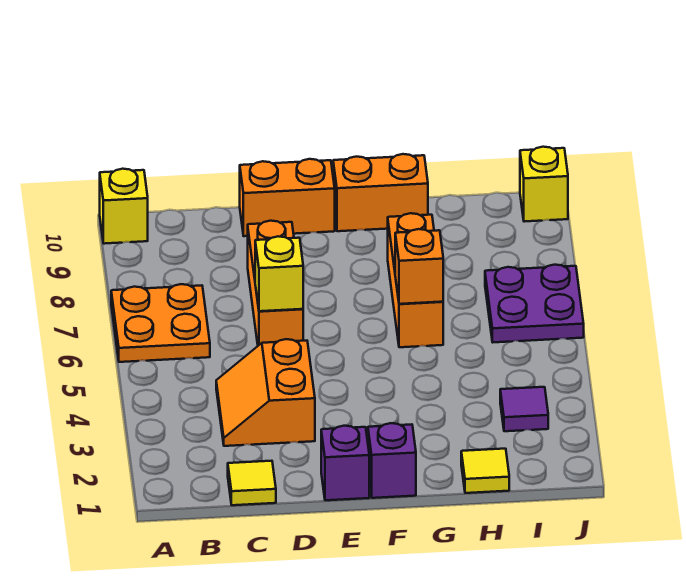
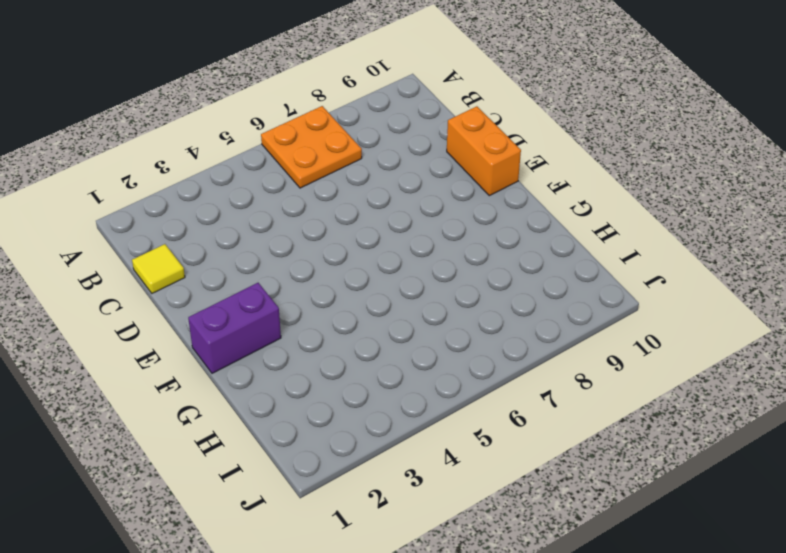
purple brick F1:F2 level 1 -> purple brick F1 level 1
none -> yellow brick A10 level 1
none -> orange slope C3:D4 level 1 top D
none -> orange brick D6:D8 level 1

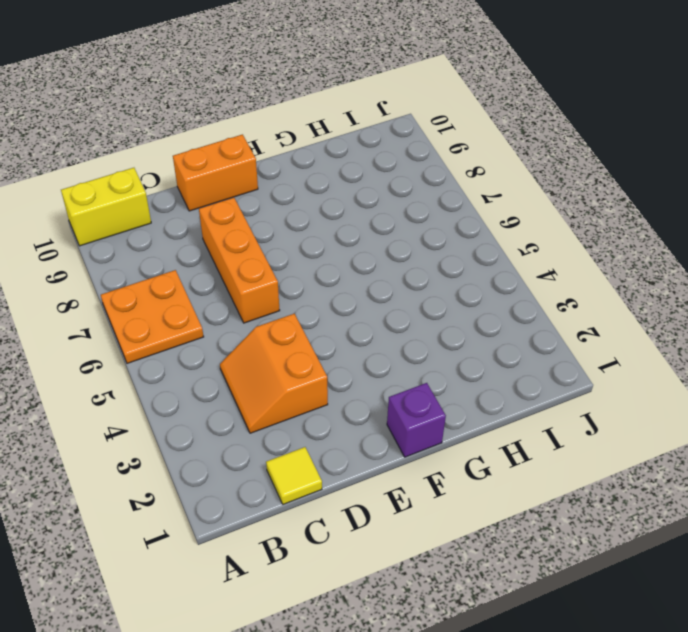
yellow brick A10:B10 level 1 -> yellow brick A10 level 1
none -> purple brick E1 level 1
none -> orange brick F10:G10 level 1
none -> orange brick G6:G8 level 1

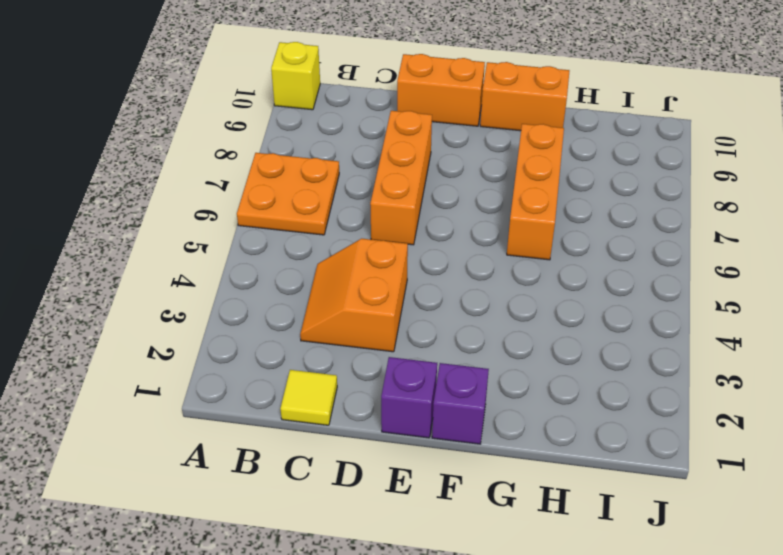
none -> yellow tile H1 level 1
none -> purple tile I3 level 1
none -> purple plate I6:J7 level 1

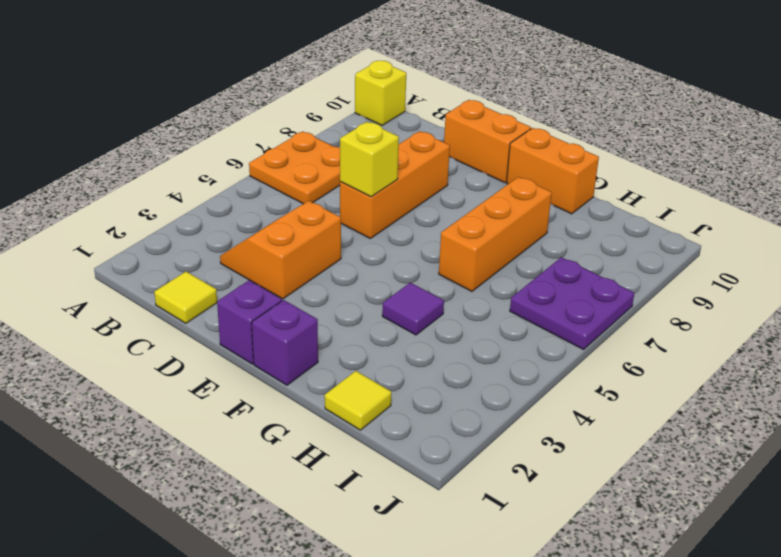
purple tile G4 level 1 -> purple tile I3 level 1
none -> yellow brick J10 level 1
none -> orange brick G6 level 2

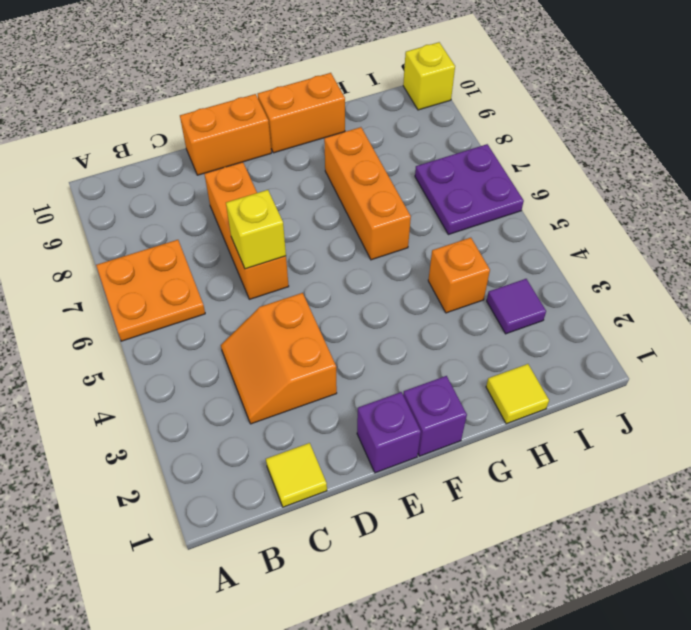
orange brick H4 level 1 -> orange brick G6 level 2
none -> yellow brick A10 level 1

